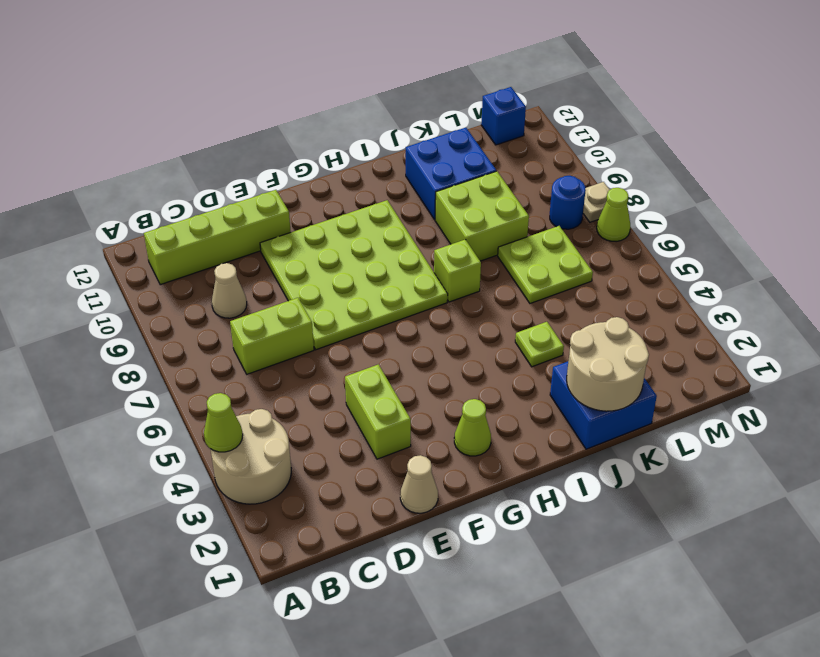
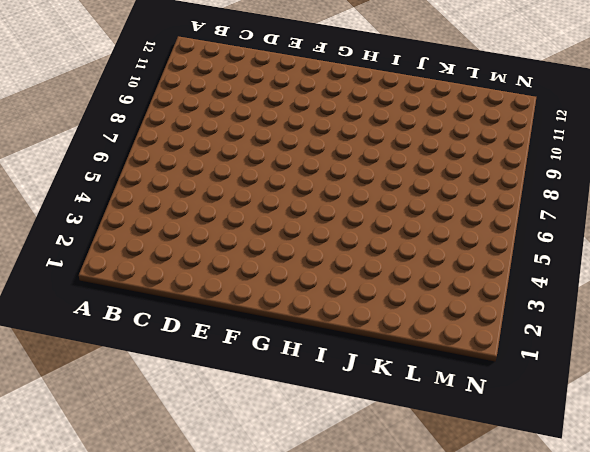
none -> tan round brick A3:B4 level 1
none -> lime brick B11:E11 level 1
none -> lime brick C7:D7 level 1

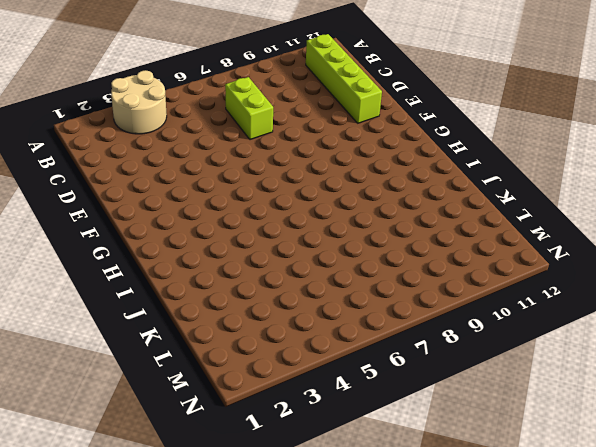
none -> tan cone C9 level 1
none -> tan cone E1 level 1
none -> lime brick E3:E4 level 1

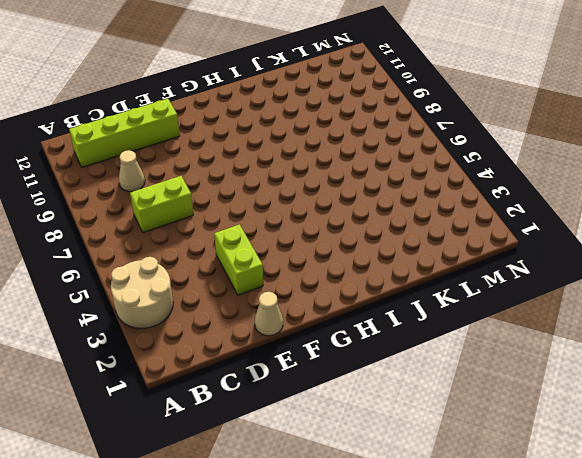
none -> lime plate E7:H10 level 1
none -> lime cone G2 level 1
none -> lime brick I7 level 1

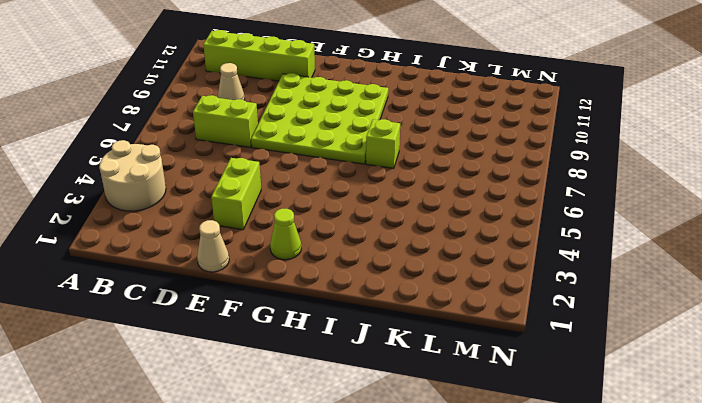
none -> blue brick J1:K2 level 1
none -> lime plate J4 level 1
none -> lime brick J8:K9 level 1

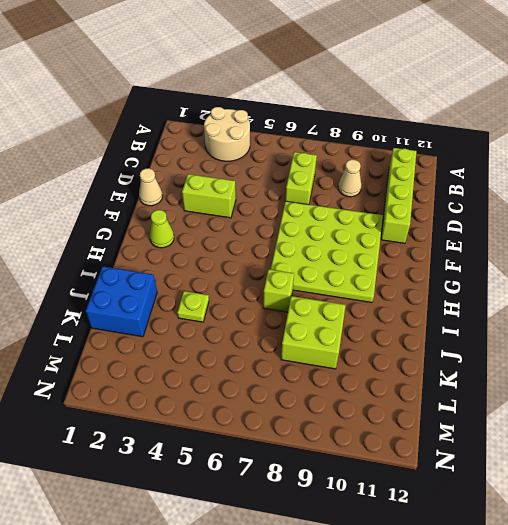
none -> blue brick J10:K11 level 1
none -> lime plate K6:L7 level 1
none -> blue round brick M8 level 1

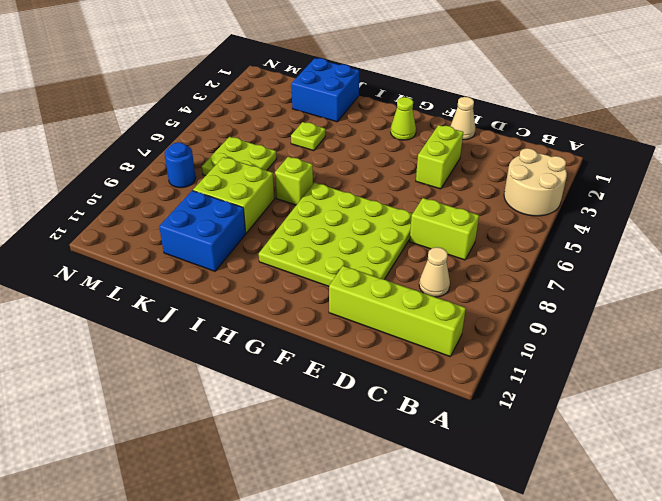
none -> blue brick M12 level 1
none -> lime cone N7 level 1
none -> tan plate N8 level 1

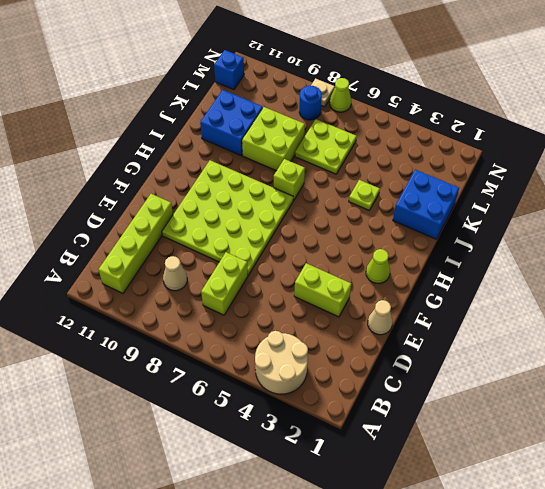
none -> lime cone A4 level 2
none -> tan round brick J1:K2 level 2

